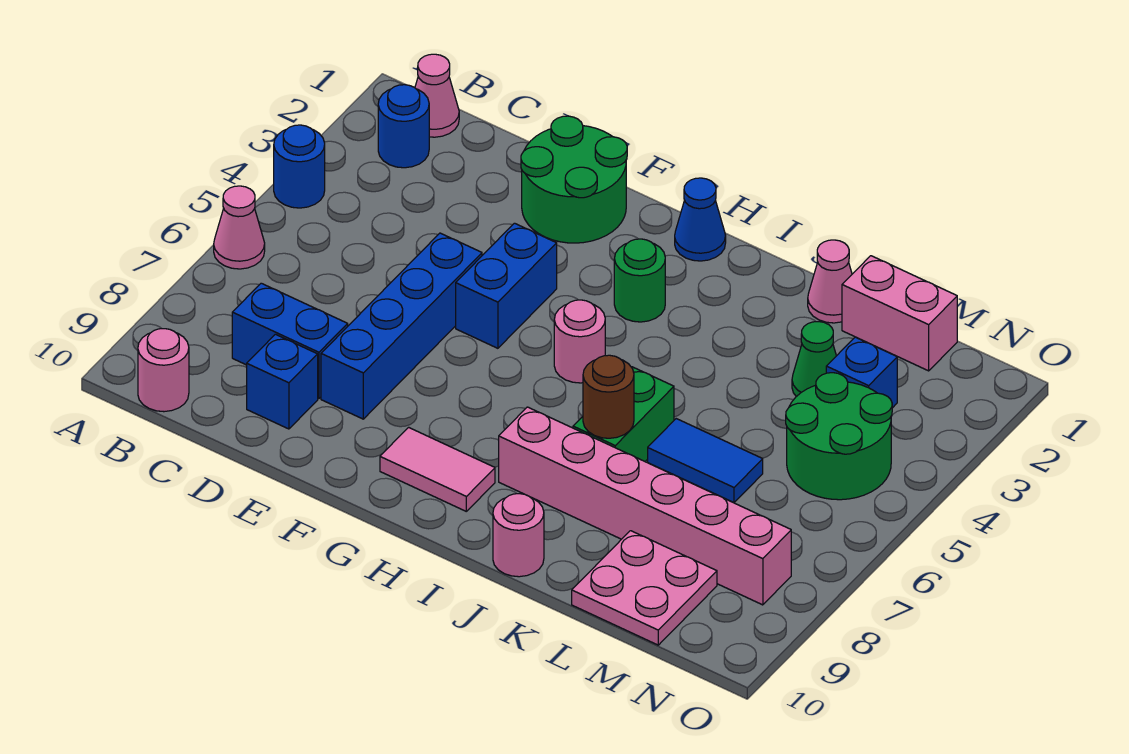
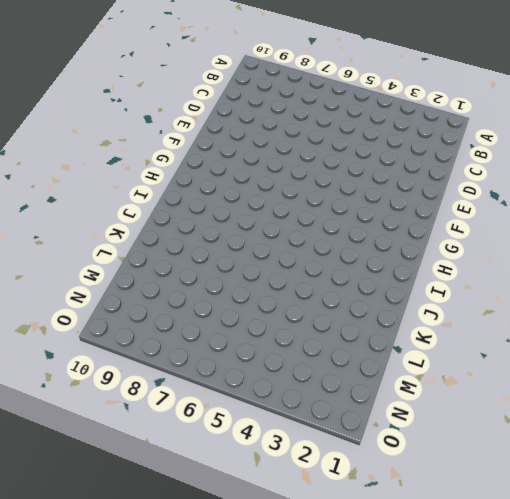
none -> blue round brick A4 level 1
none -> pink cone A6 level 1
none -> pink cone B1 level 1

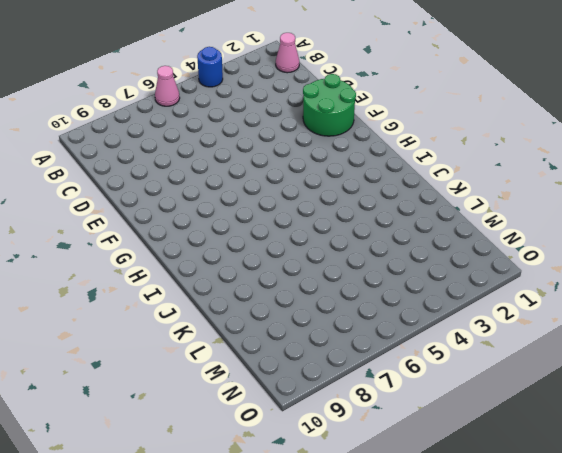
none -> blue round brick B2 level 1
none -> pink round brick B10 level 1
none -> blue brick C8:D8 level 1

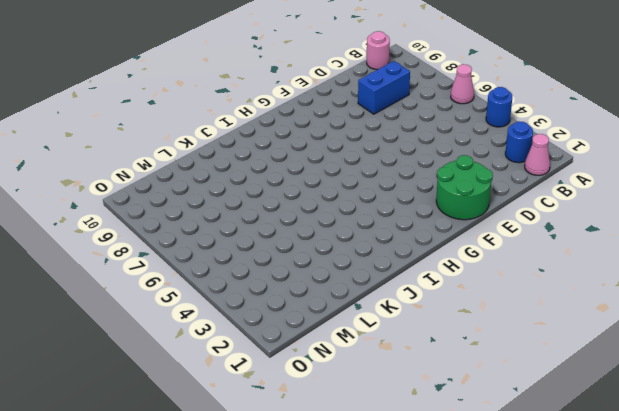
none -> blue brick D9 level 1
none -> blue brick E5:E8 level 1
none -> blue brick F4:F5 level 1

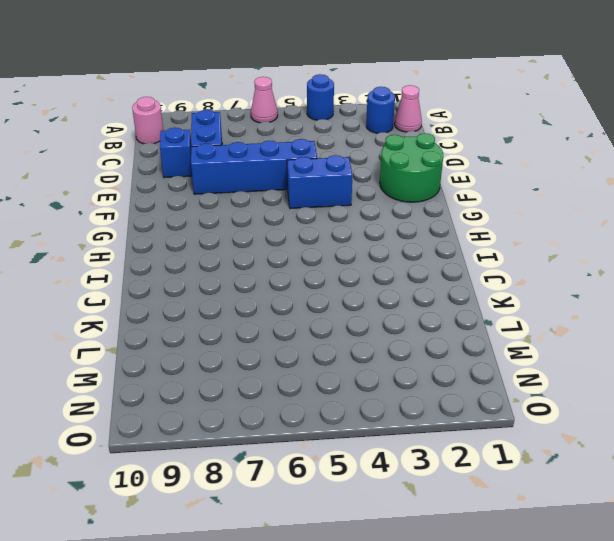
none -> pink tile G9:H9 level 1
none -> blue cone H1 level 1
none -> green round brick H3 level 1

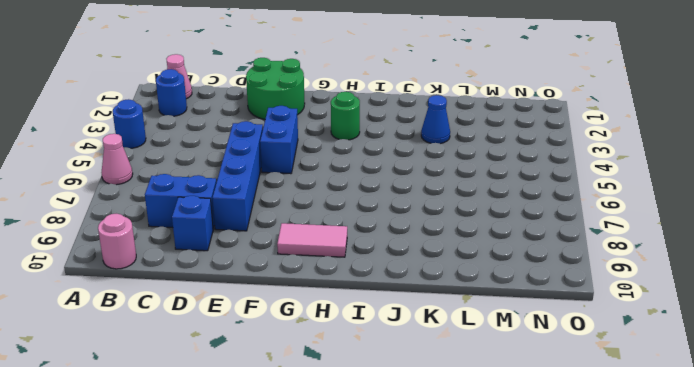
blue cone K3 level 1 -> blue cone H1 level 1
none -> pink round brick H5 level 1
none -> pink brick I8:N8 level 1
none -> green brick J6:J7 level 1

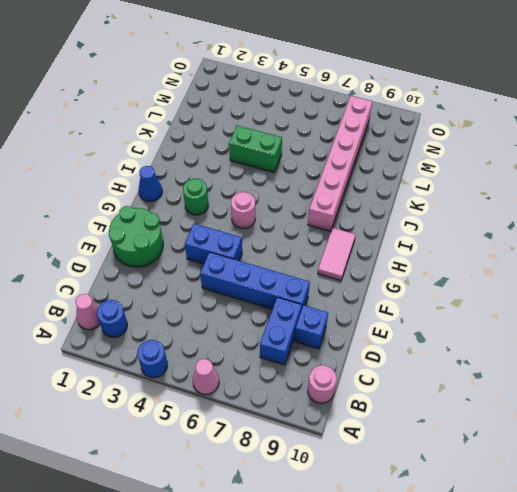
green brick K4:K5 level 1 -> green brick J6:J7 level 1
none -> pink round brick J10 level 1
none -> pink cone K1 level 1
none -> blue tile K6:L6 level 1

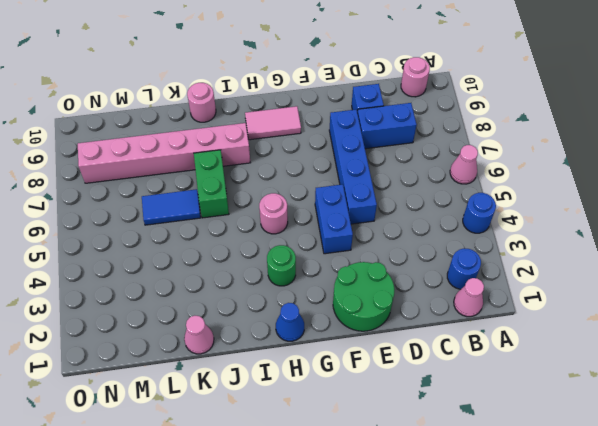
none -> pink brick L1:M1 level 1
none -> green cone L3 level 1
none -> pink plate L9:M10 level 1

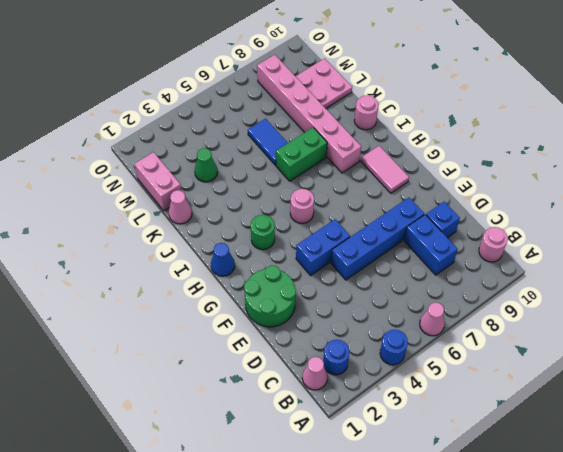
none -> blue brick M3 level 1
none -> green round brick M4:N5 level 1
none -> brown round brick J7 level 2

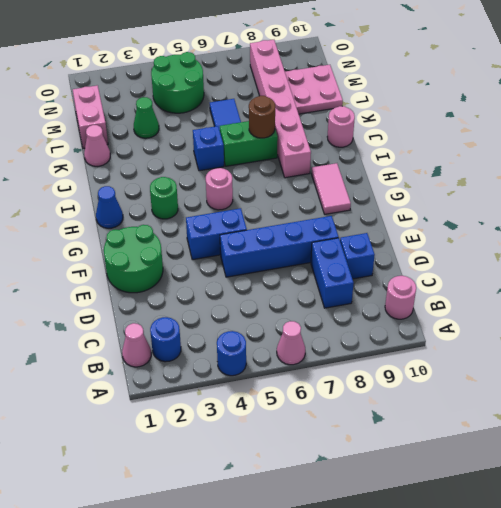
blue brick J5 level 1 -> blue brick M3 level 1

